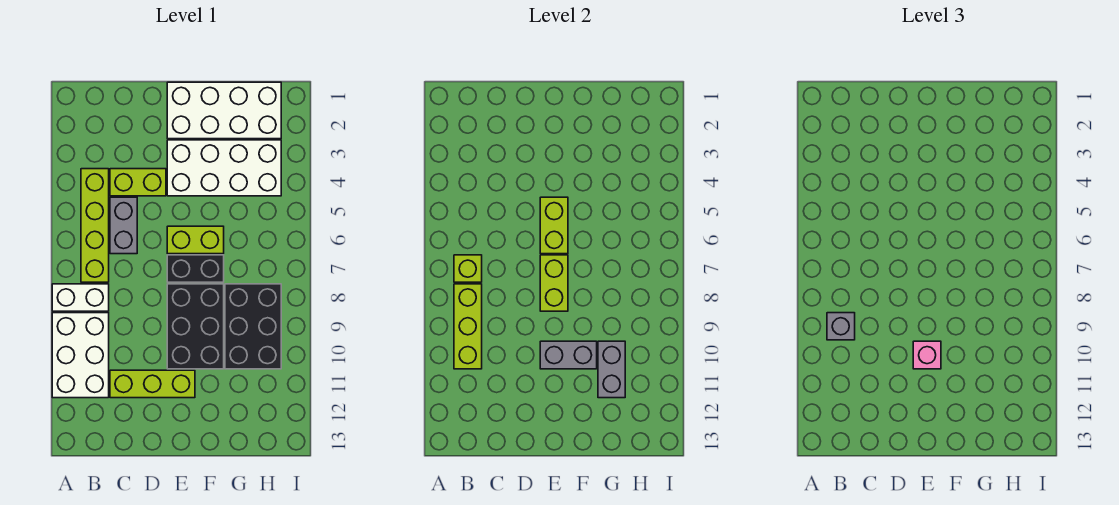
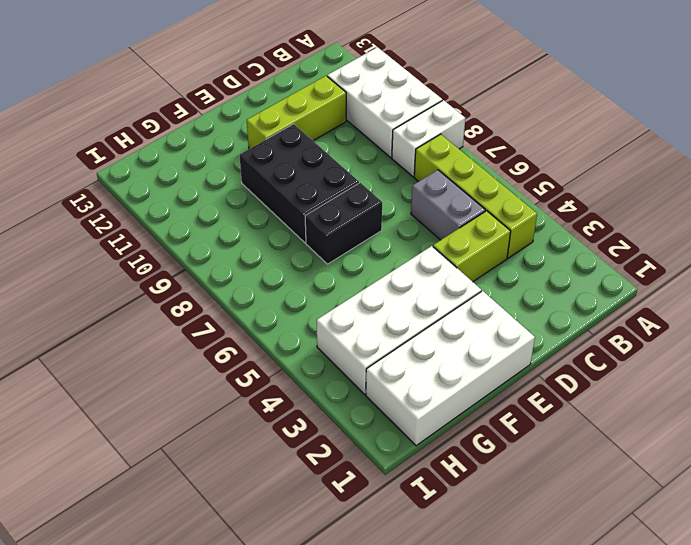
none -> lime brick E6:F6 level 1
none -> black brick G8:H10 level 1
none -> lime brick B7 level 2

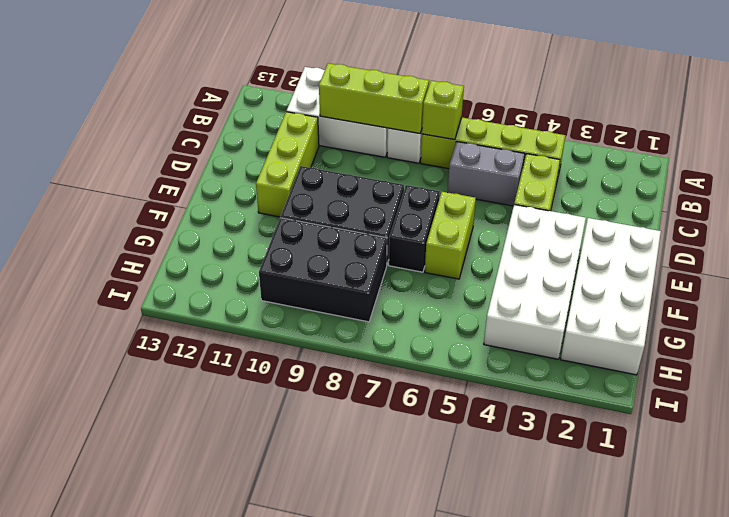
none -> lime brick E5:E6 level 2
none -> lime brick E7:E8 level 2
none -> grey brick E10:F10 level 2

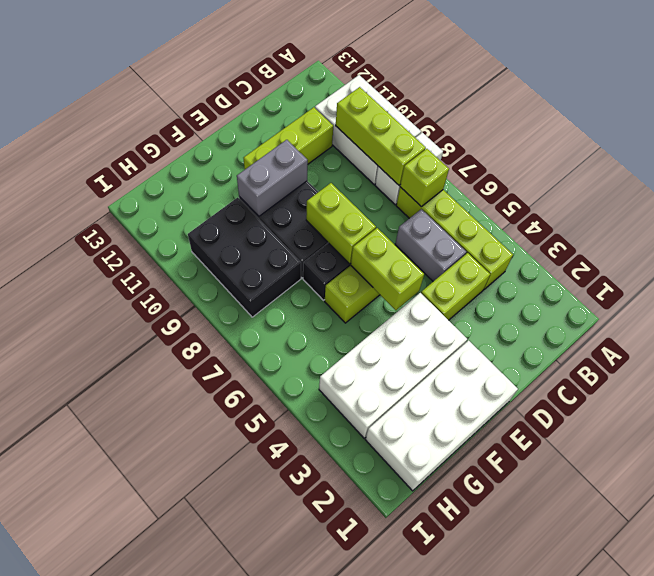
none -> grey brick G10:G11 level 2
none -> grey brick B9 level 3
none -> pink brick E10 level 3

